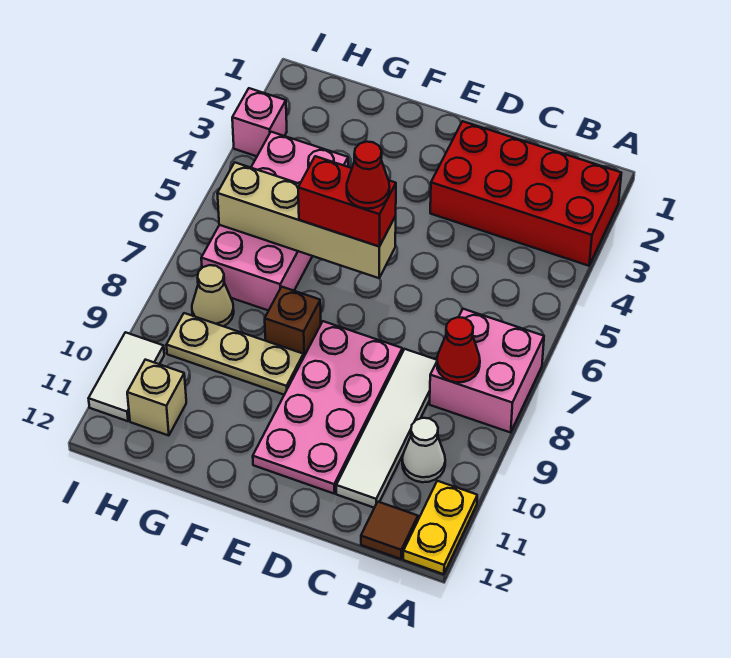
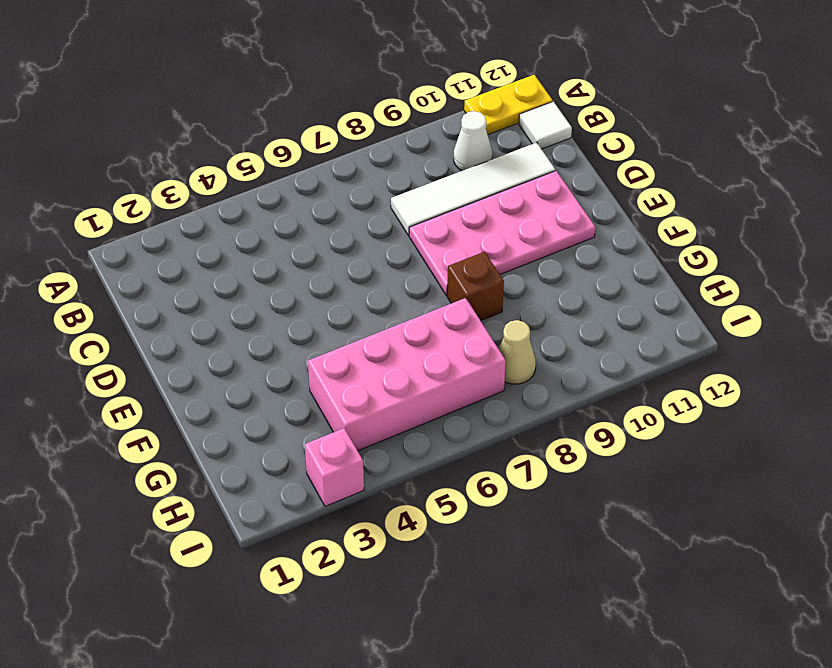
white tile B12 level 1 -> brown tile B12 level 1
none -> red brick A2:D3 level 1
none -> pink brick A7:B8 level 1
none -> tan plate F9:H9 level 1

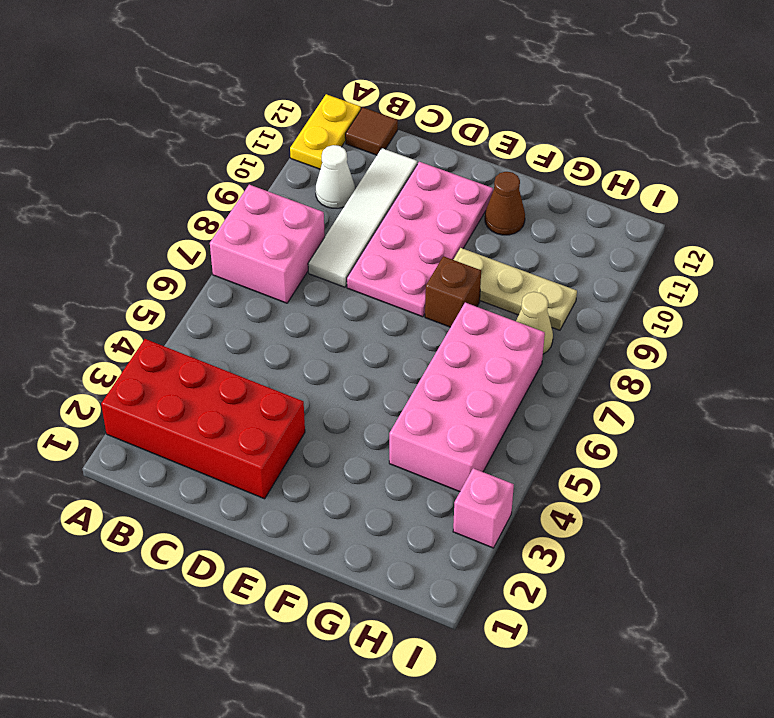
brown cone F11 level 1 -> none
none -> tan brick H11 level 1
none -> white tile I10:I11 level 1
none -> red cone B8 level 2

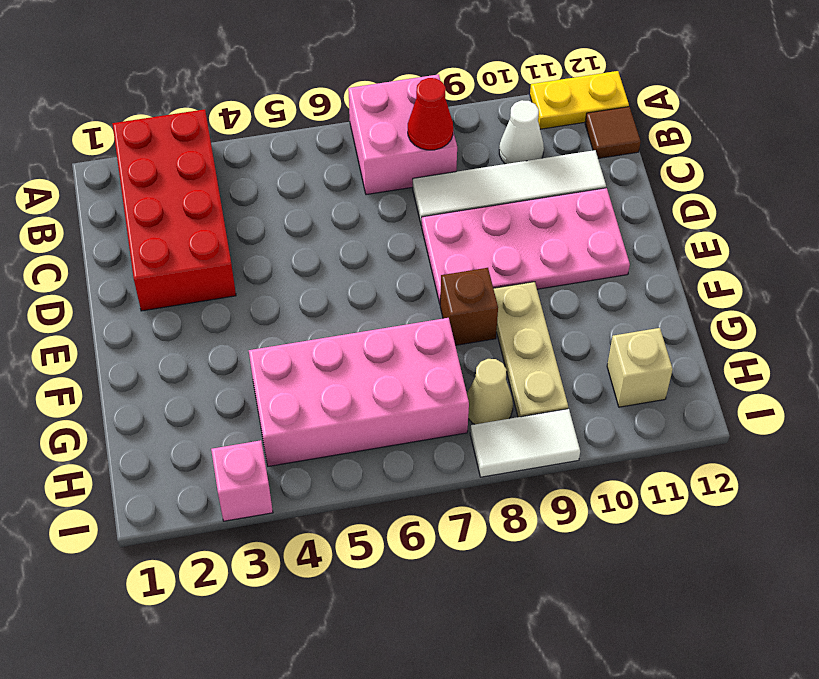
white tile I8:I9 level 1 -> white tile I10:I11 level 1
none -> tan brick E6:H6 level 2
none -> red brick E6:F6 level 3
none -> red cone E6 level 4

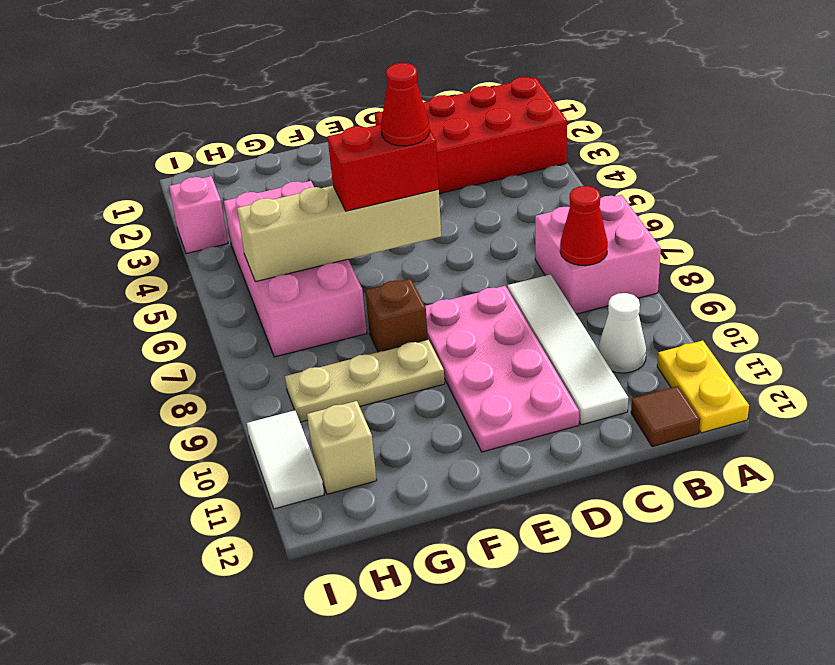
none -> tan cone H8 level 1

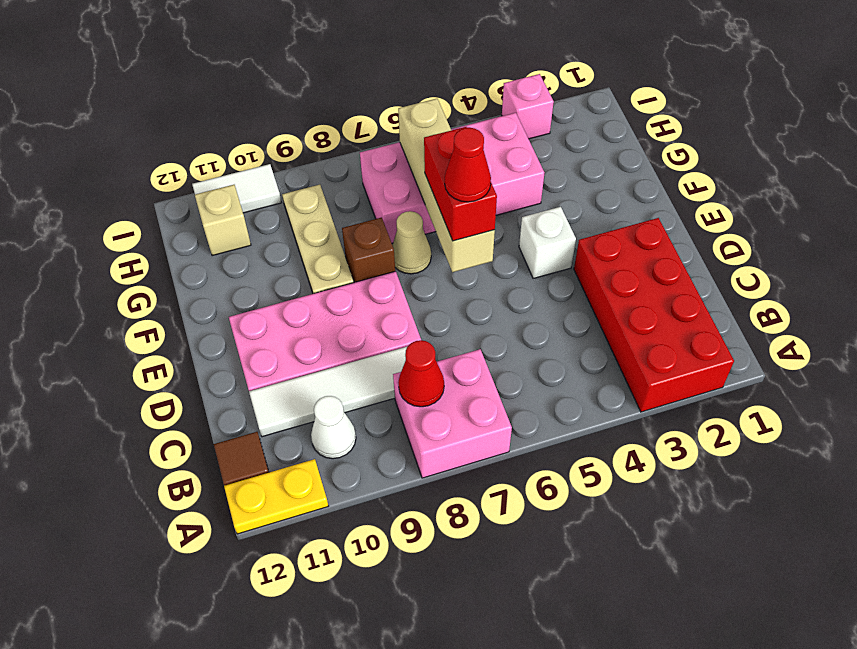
white brick E4 level 1 -> none
tan cone F7 level 1 -> tan cone H8 level 1

